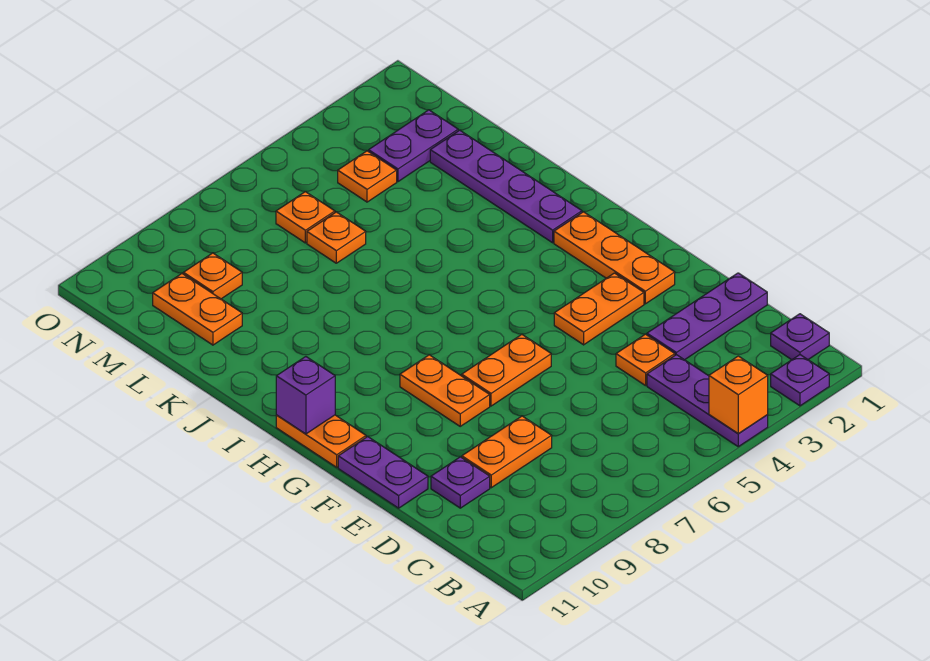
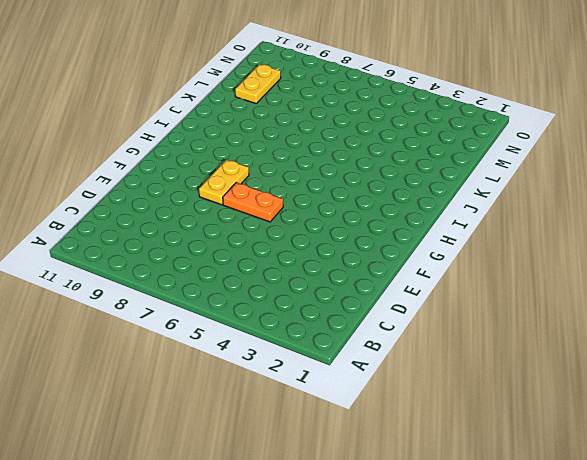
yellow plate F8:G8 level 1 -> orange plate F8:G8 level 1
yellow plate L10:M10 level 1 -> orange plate L10:M10 level 1
none -> purple plate A2 level 1
none -> purple plate A4:C4 level 1
none -> purple plate B1 level 1

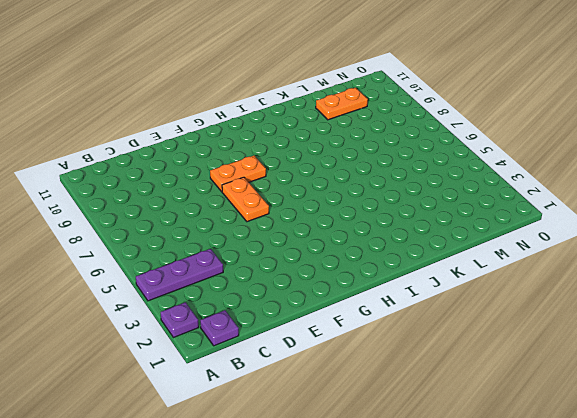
none -> purple plate D1:D3 level 1
none -> orange plate D4 level 1
none -> orange plate D8:D9 level 1

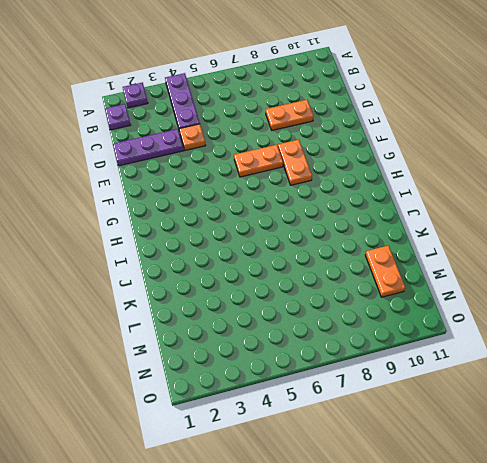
none -> purple plate D10 level 1
none -> purple plate E11:F11 level 1
none -> orange plate F2:H2 level 1

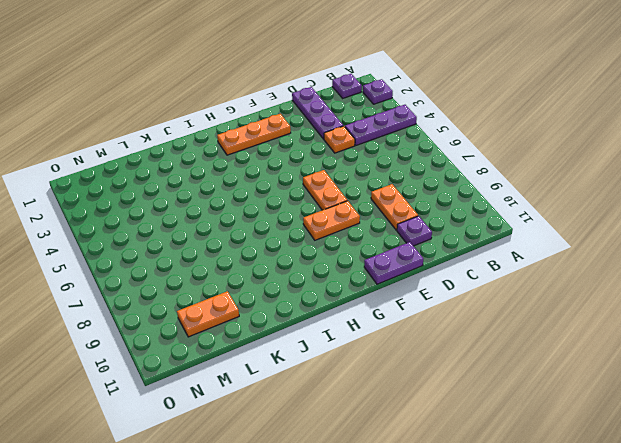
none -> orange plate F3:F4 level 1
none -> orange plate G11:H11 level 1
none -> purple plate I2:L2 level 1

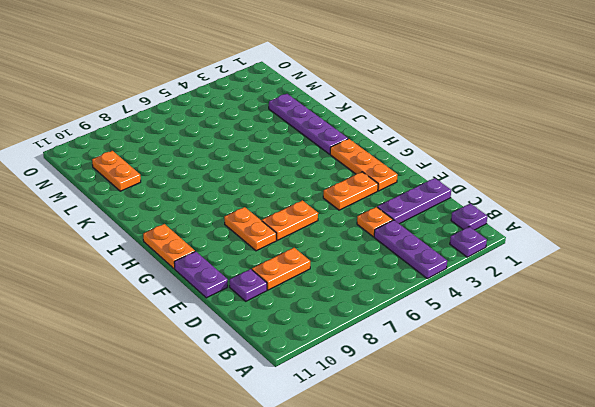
none -> orange plate L6 level 1
none -> purple plate M2:M3 level 1
none -> orange plate M4 level 1

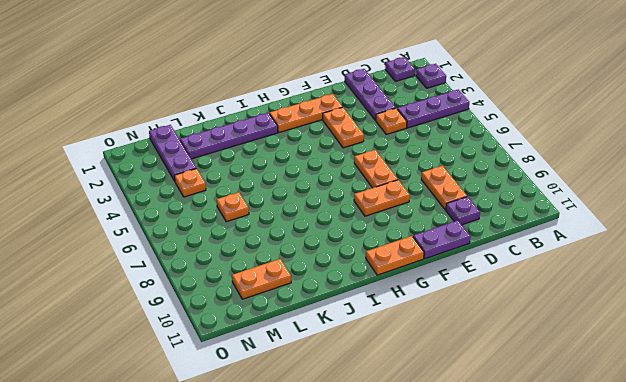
purple plate M1:M3 level 1 -> purple plate M2:M3 level 1
none -> orange plate M6 level 1
none -> orange plate M9 level 1
none -> orange brick A4 level 2

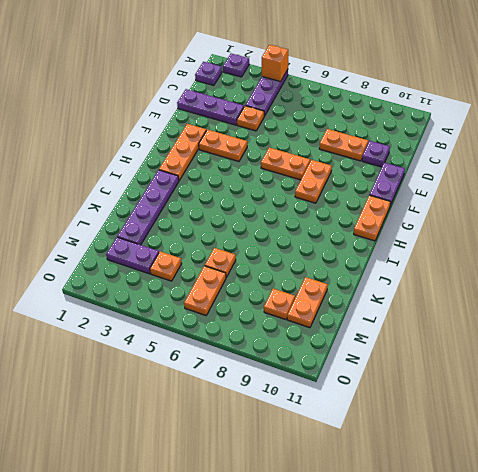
orange plate M6:N6 level 1 -> orange plate M6 level 1
none -> purple brick H11 level 2

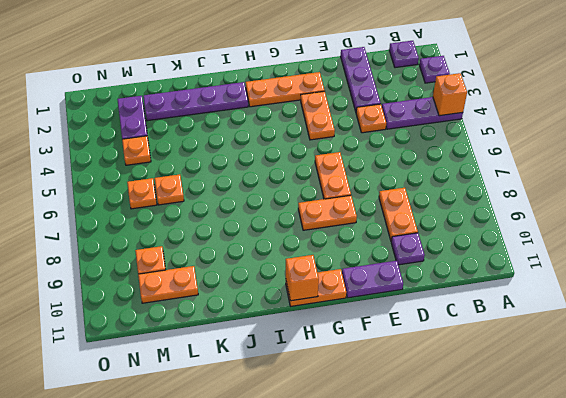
orange brick H11 level 2 -> purple brick H11 level 2

